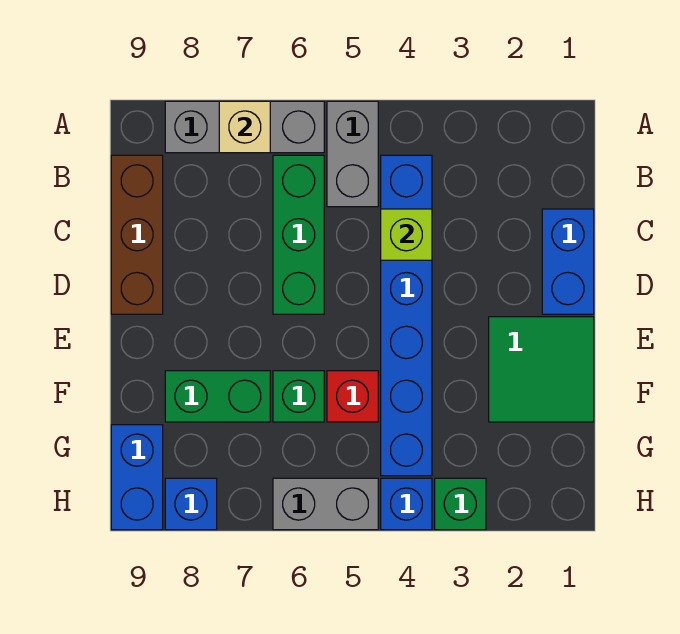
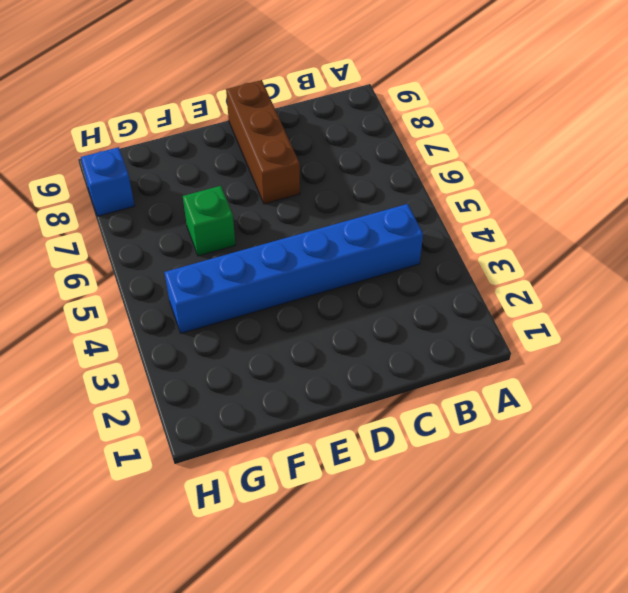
brown brick D7:D9 level 1 -> brown brick B9:D9 level 1
none -> grey brick A5:B5 level 1
none -> grey brick A6:A8 level 1
none -> green brick B6:D6 level 1

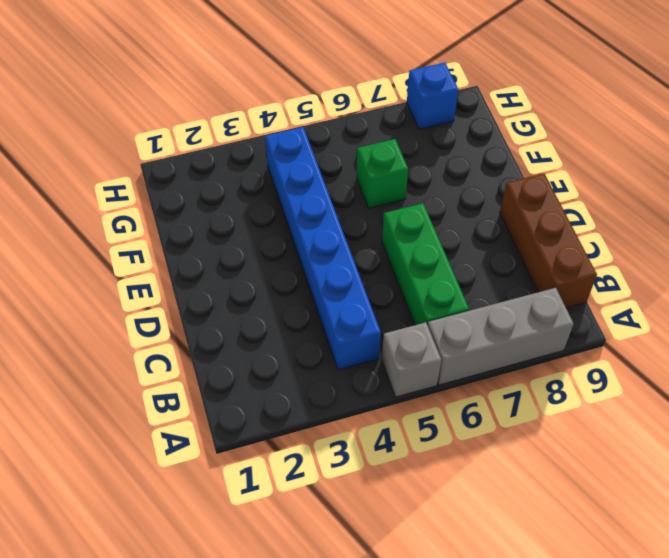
grey brick A5 level 1 -> grey brick A5:B5 level 1
none -> blue brick C1:D1 level 1
none -> green tile E1:F2 level 1
none -> red brick F5 level 1

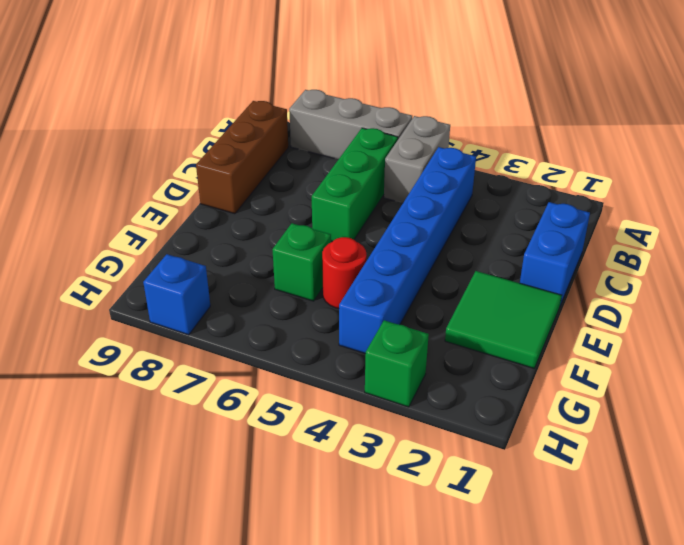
red round brick F5 level 1 -> red brick F5 level 1
none -> green brick F7:F8 level 1
none -> blue brick G9:H9 level 1
none -> blue brick H4 level 1

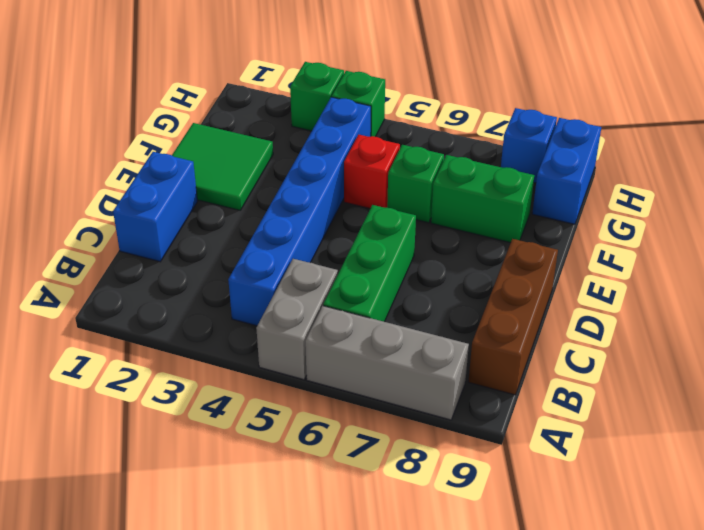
green brick H4 level 1 -> blue brick H4 level 1
none -> grey brick H5:H6 level 1
none -> tan brick A7 level 2
none -> lime brick C4 level 2

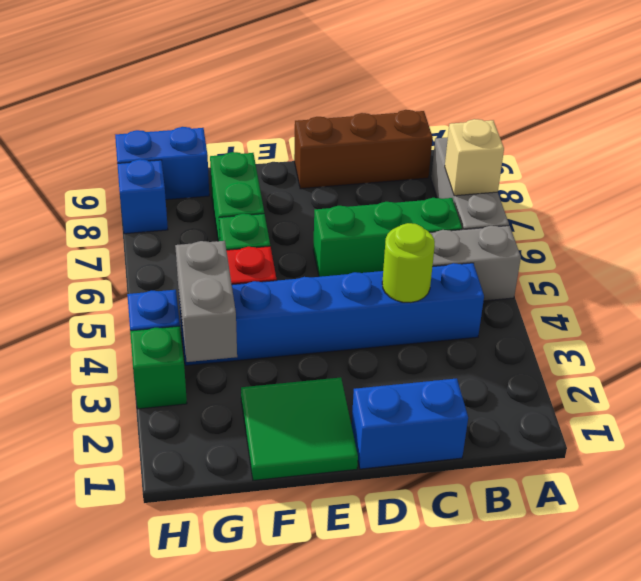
lime round brick C4 level 2 -> lime brick C4 level 2
grey brick G3:G4 level 2 -> grey brick H5:H6 level 1

